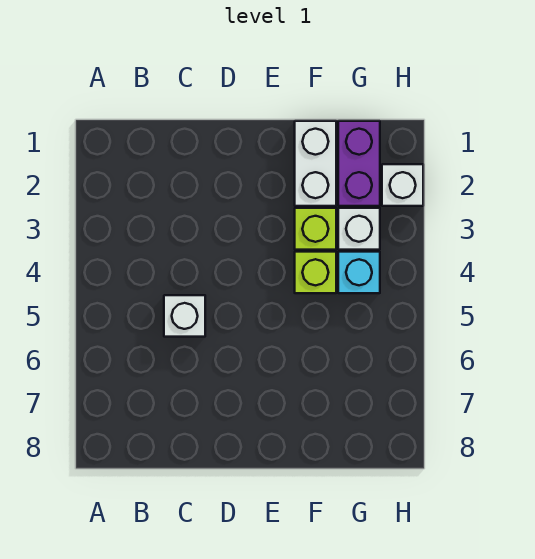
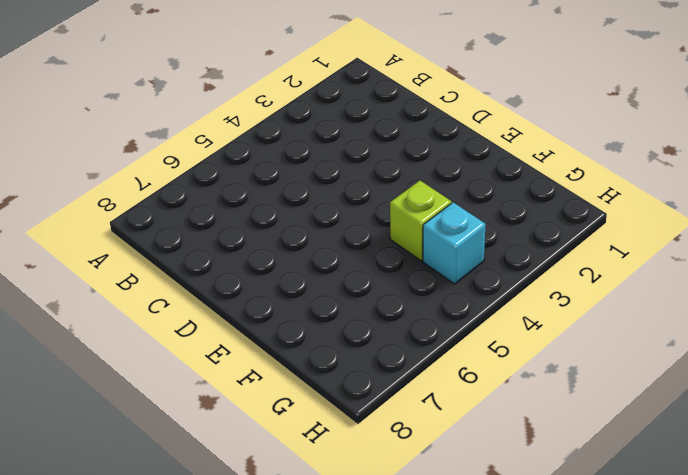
none -> white brick C5 level 1
none -> white brick F1:F2 level 1

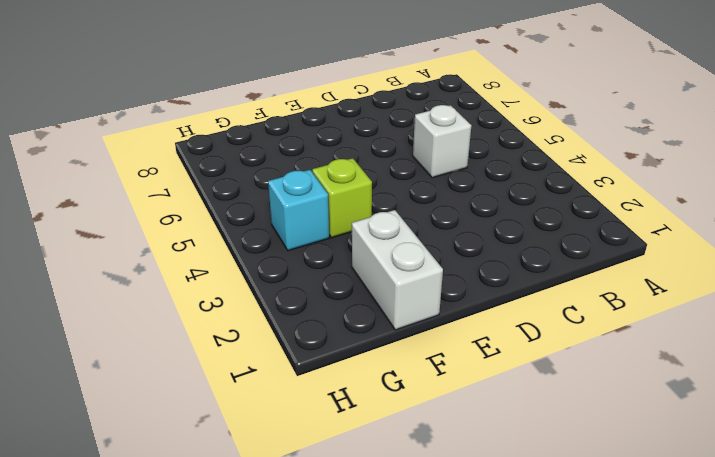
none -> lime brick F3 level 1
none -> purple brick G1:G2 level 1

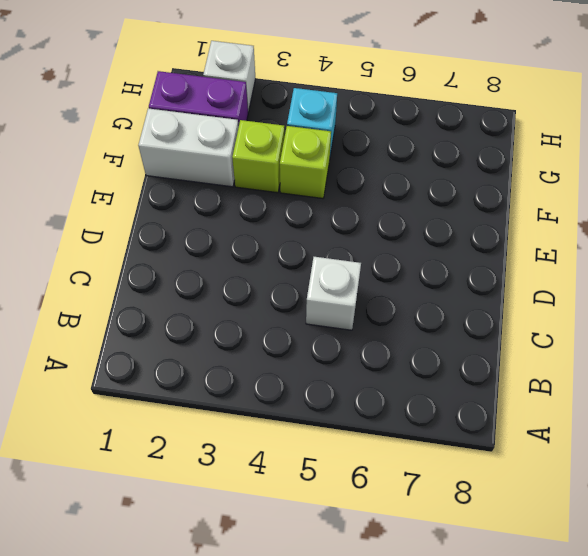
none -> white brick G3 level 1

